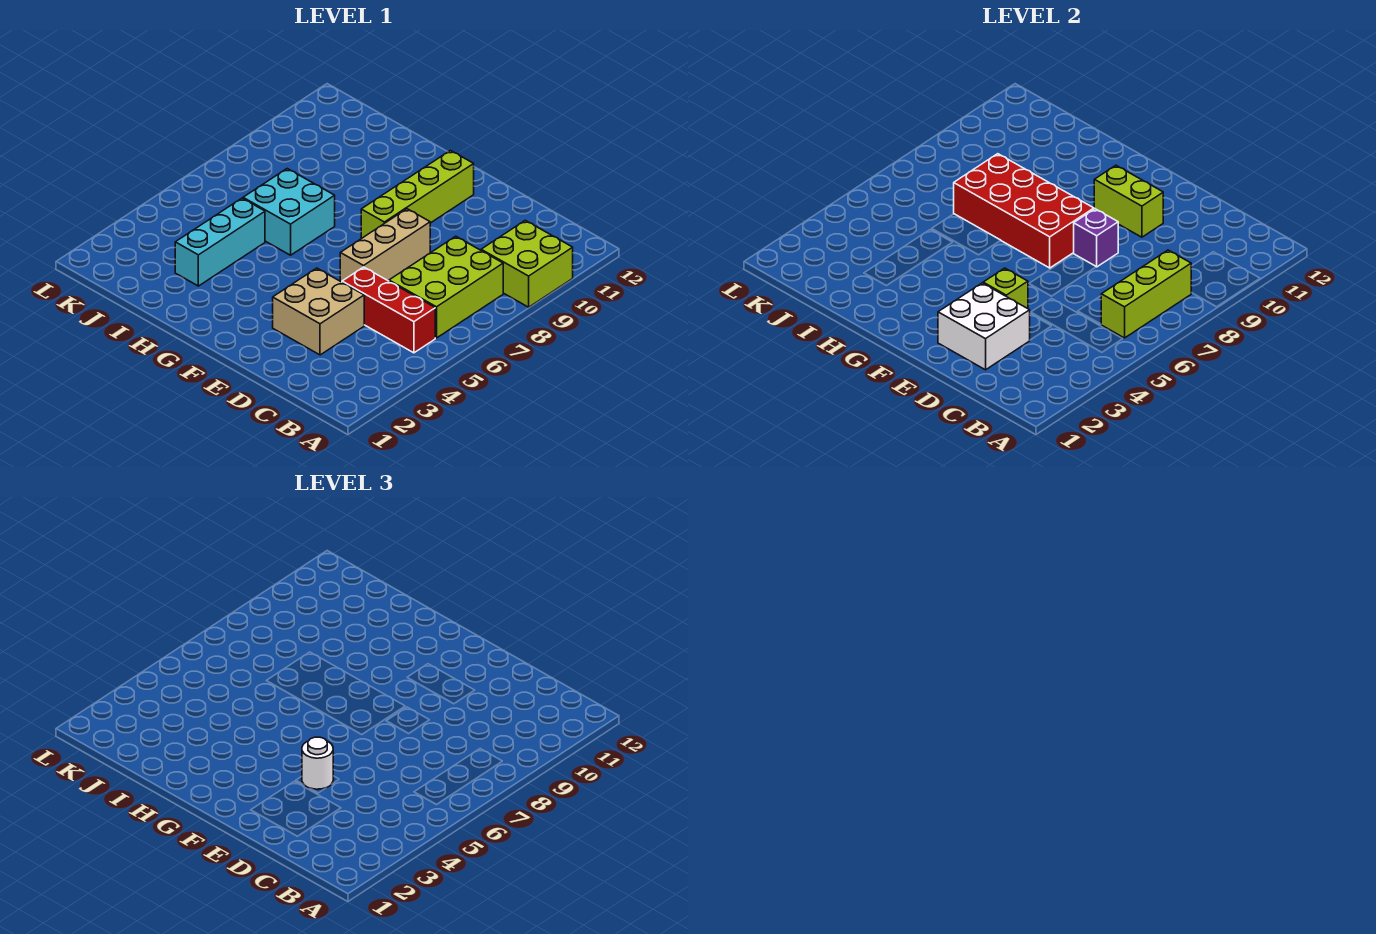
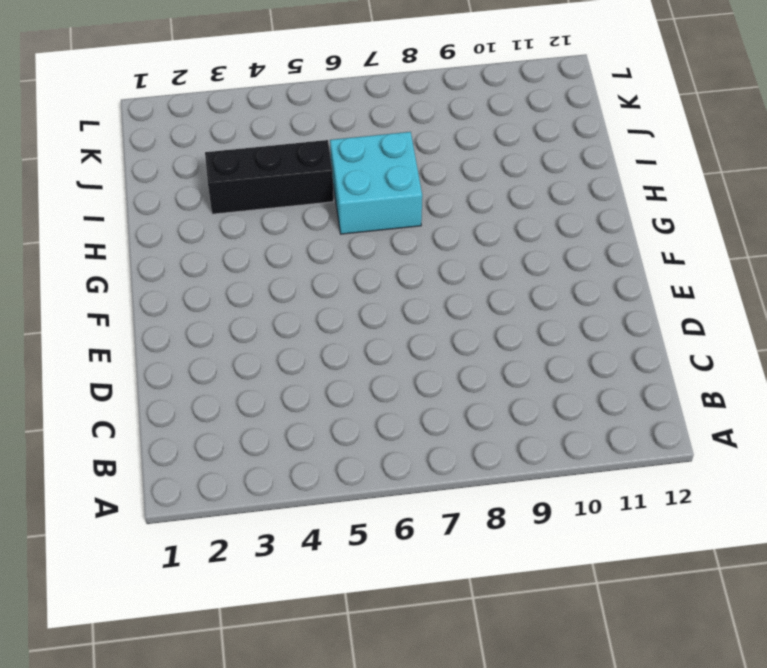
black brick I3:I5 level 1 -> cyan brick I3:I5 level 1
none -> lime brick A9:B10 level 1
none -> red brick B5:D5 level 1
none -> lime brick B6:C8 level 1

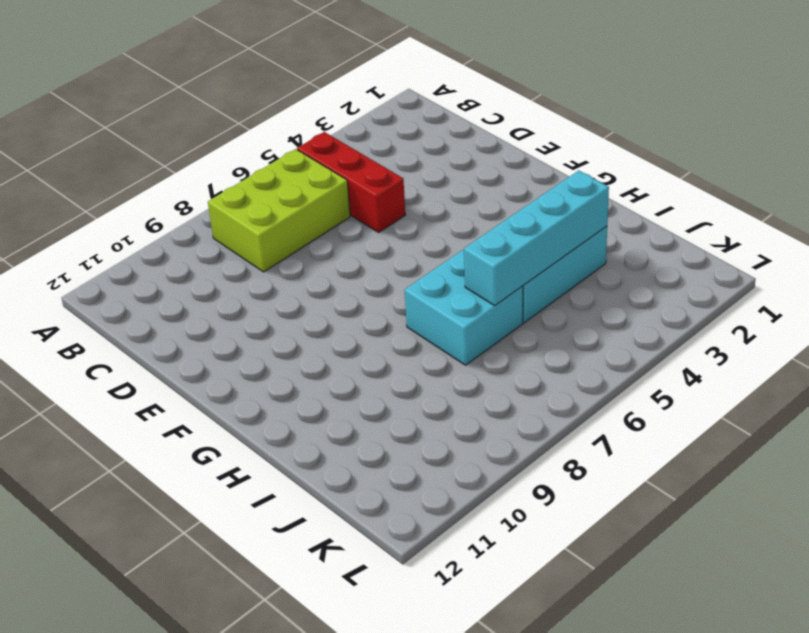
cyan brick I3:I6 level 2 -> none
none -> lime brick A9:B10 level 1
none -> tan brick D3:E4 level 1
none -> tan brick E6:E8 level 1

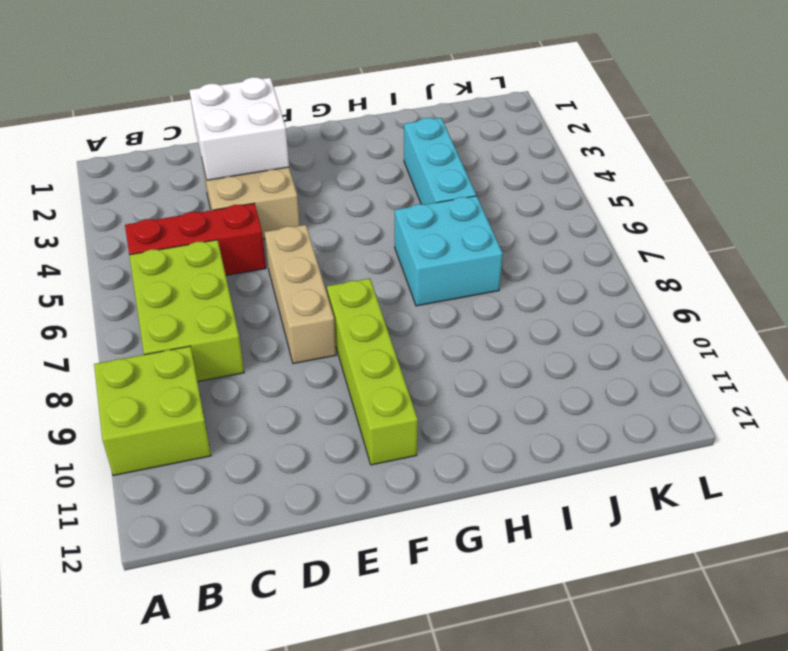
none -> lime brick B6:B8 level 2
none -> lime brick E4 level 2
none -> purple brick E8 level 2

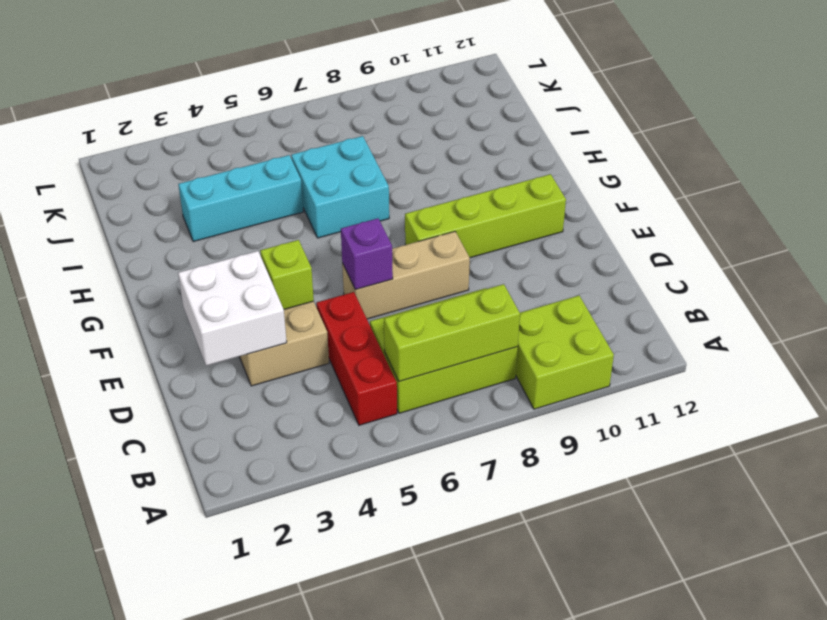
purple brick E6 level 2 -> purple brick E8 level 2
none -> lime brick E10:F10 level 2
none -> red brick F7:I8 level 2
none -> white round brick E4 level 3

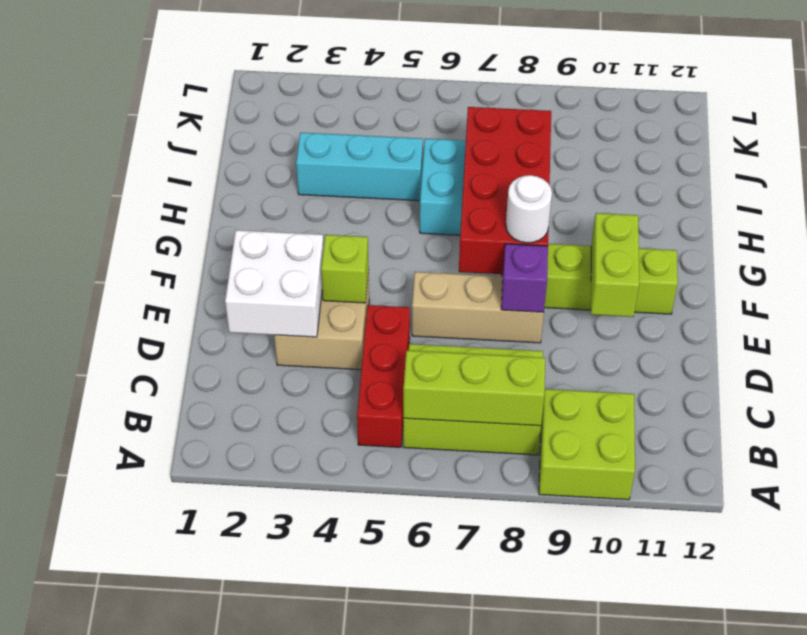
white round brick F8 level 3 -> white round brick E4 level 3

